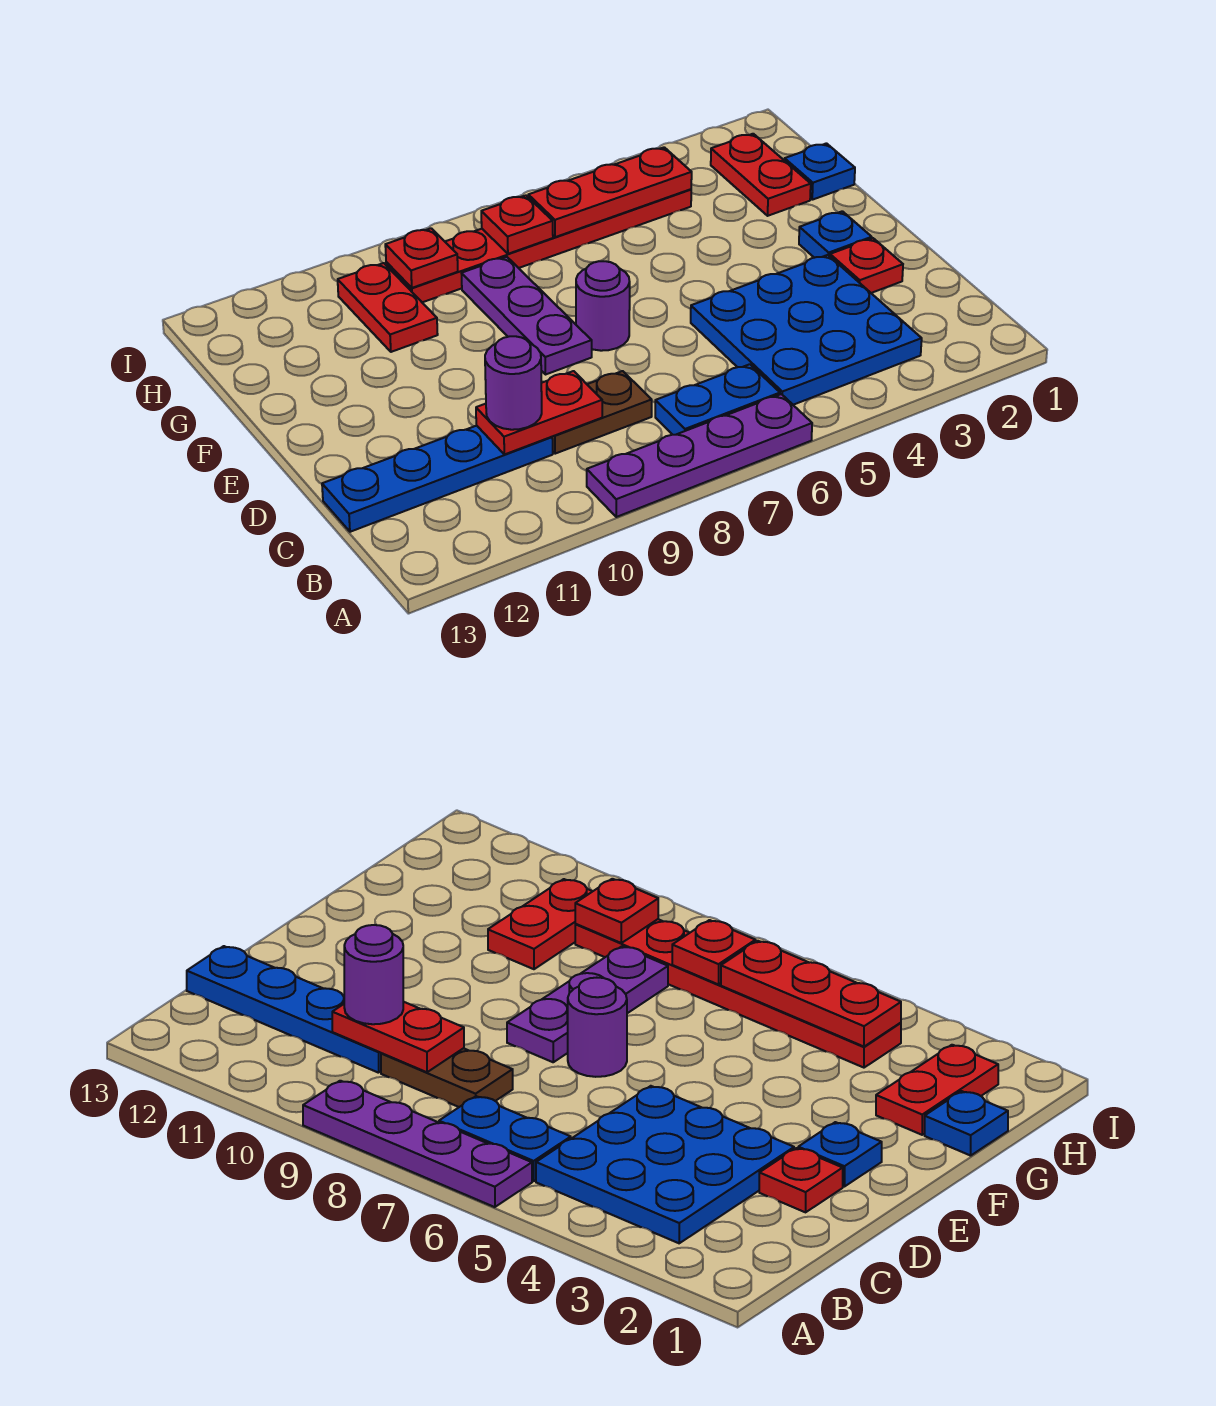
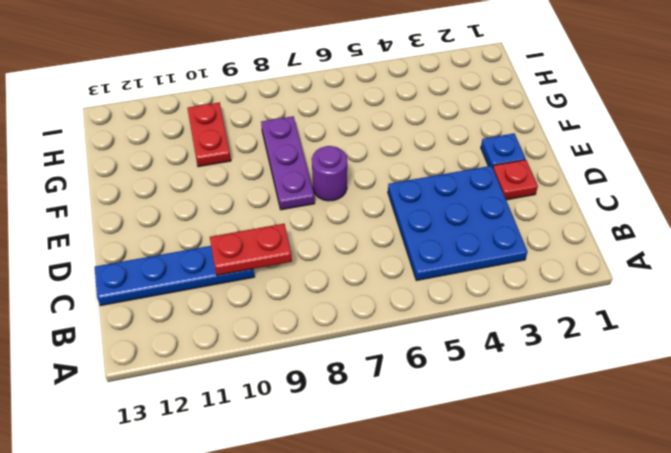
none -> purple plate A6:A9 level 1
none -> blue plate B6:B7 level 1
none -> brown plate C8:C9 level 1

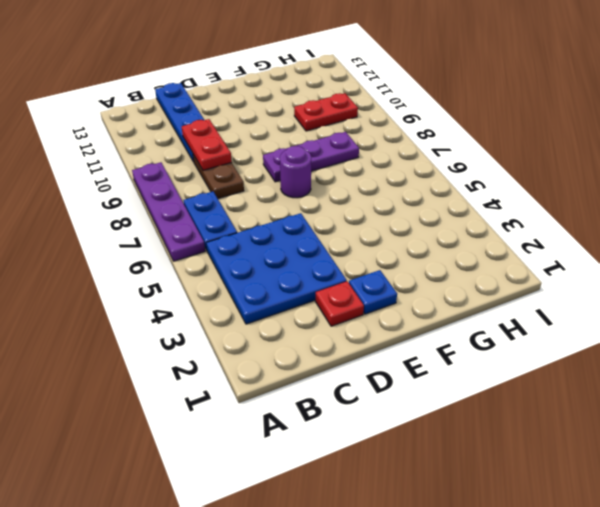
none -> blue plate G1 level 1
none -> red plate G2:H2 level 1
none -> red plate H4:H9 level 1

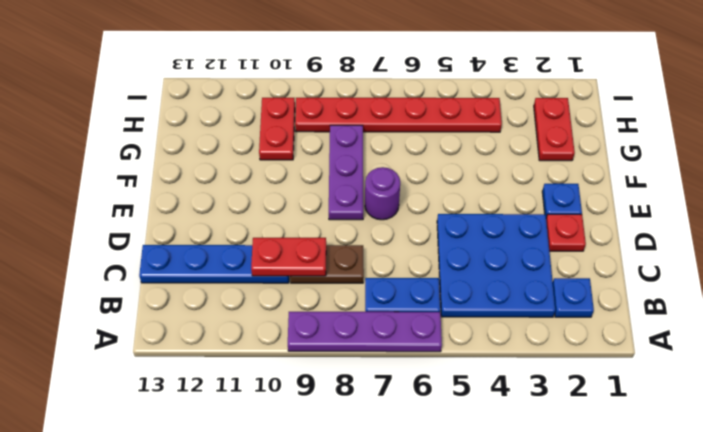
blue plate B2 level 1 -> blue plate G1 level 1
none -> red plate H4:H6 level 2
none -> red plate H7 level 2
none -> red plate H9 level 2

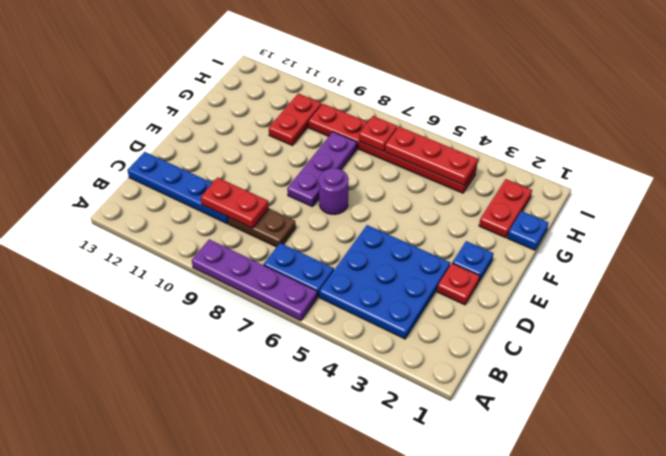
none -> red plate H9 level 2
none -> purple round brick C10 level 3

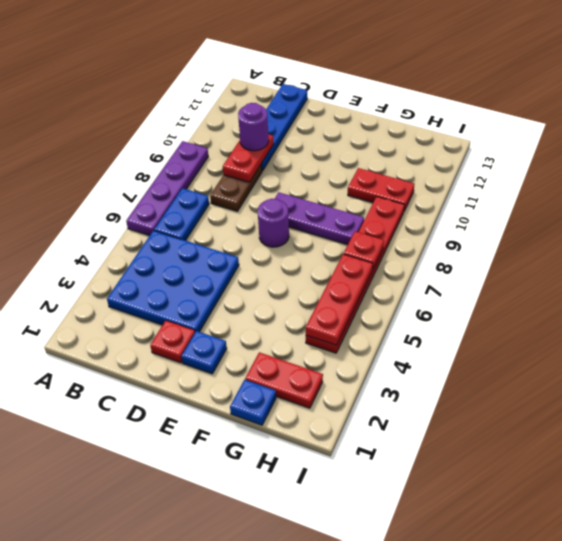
none -> red plate H9 level 2

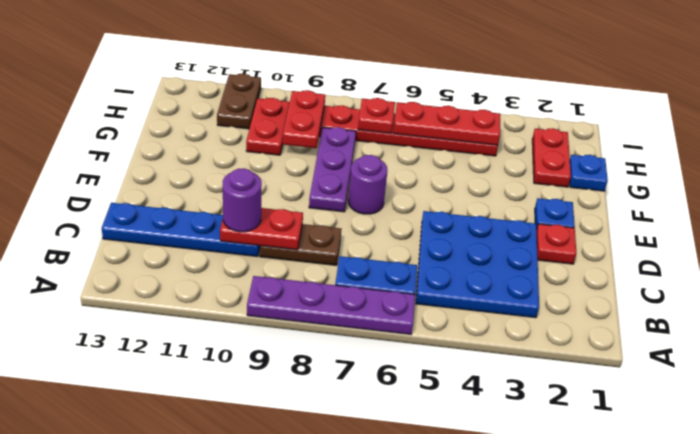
red plate G9:H9 level 2 -> red plate H9 level 2
brown plate H11:I11 level 1 -> none

